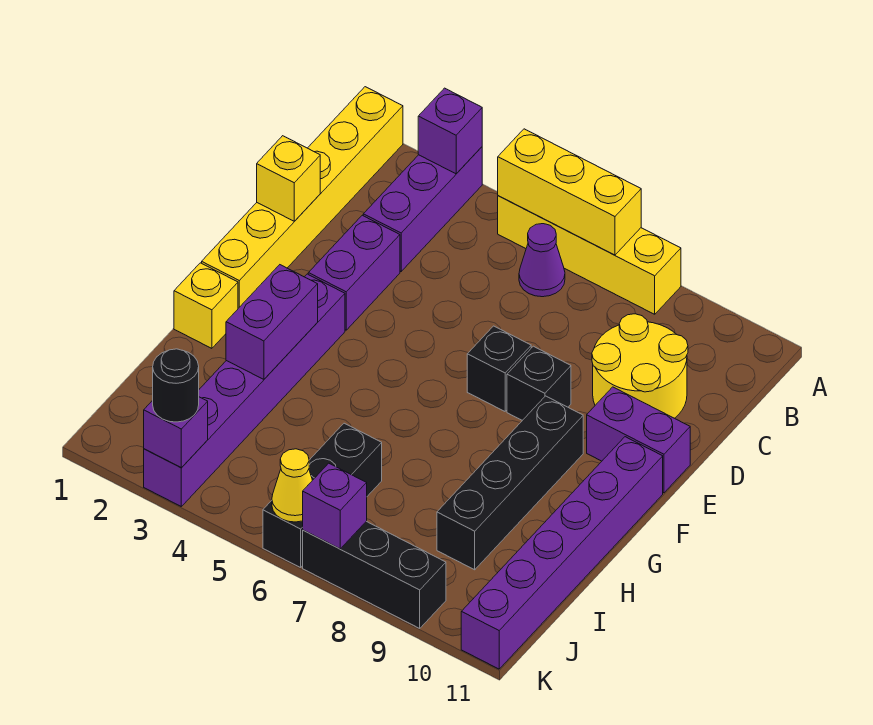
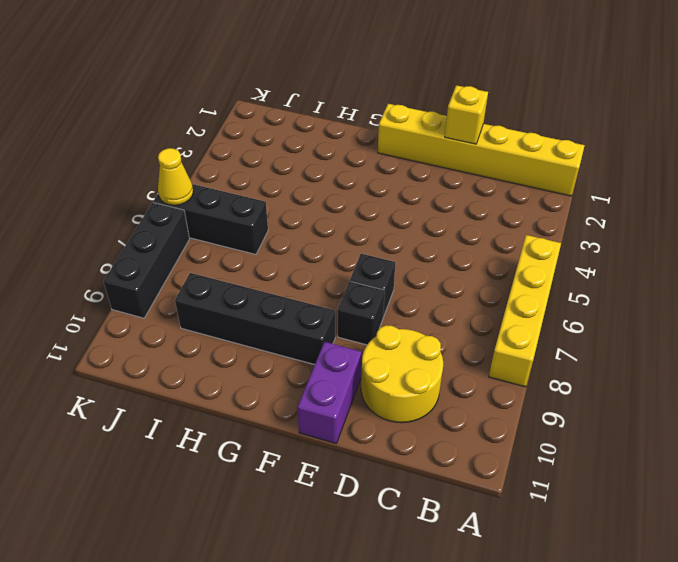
none -> purple brick A3:C3 level 1
none -> purple cone B6 level 1
none -> purple brick D3:E3 level 1

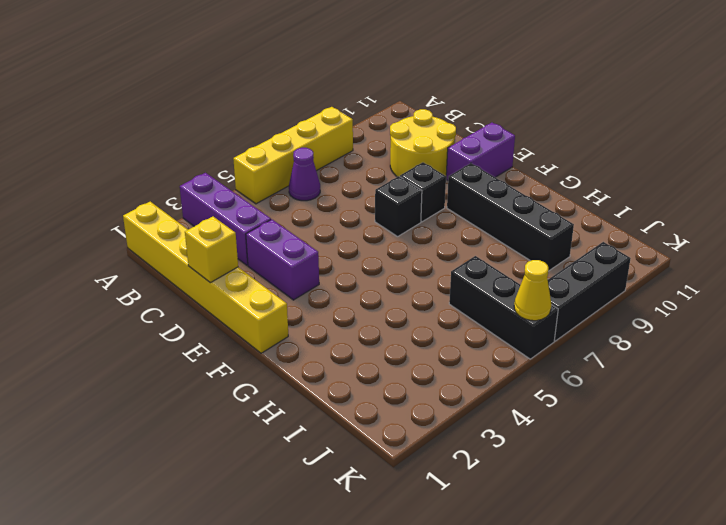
none -> purple brick F3:K3 level 1
none -> purple brick F11:K11 level 1
none -> yellow brick G1 level 1

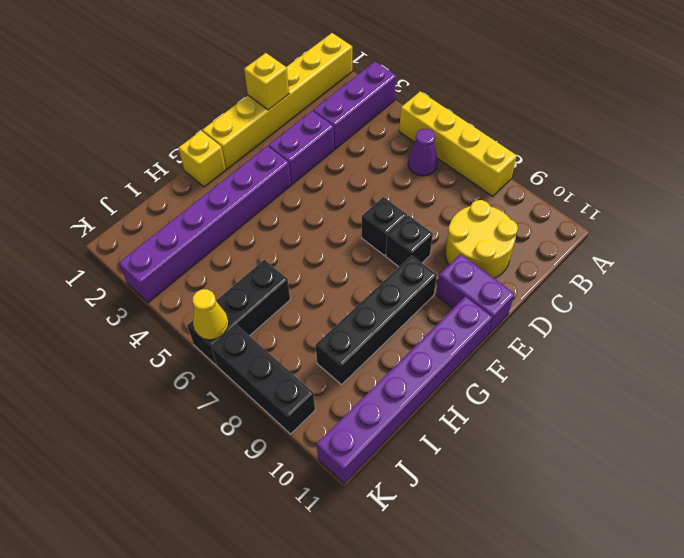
none -> purple brick A3 level 2
none -> yellow brick A5:A7 level 2
none -> purple brick G3:H3 level 2

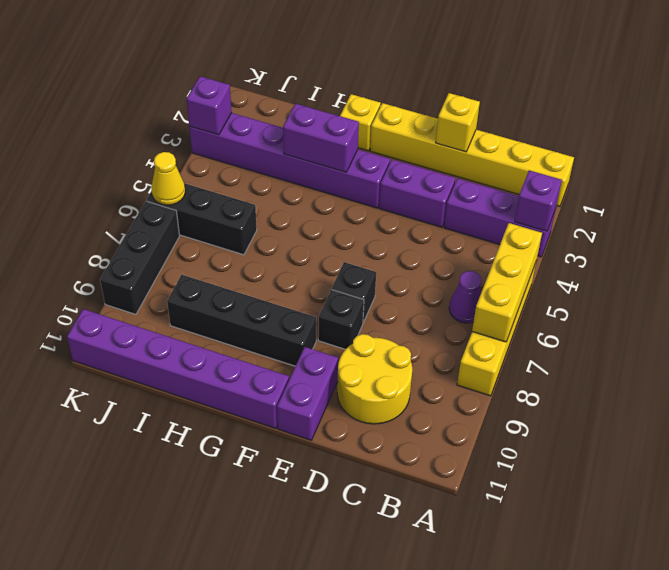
none -> purple brick K7 level 2
none -> black round brick K3 level 3

